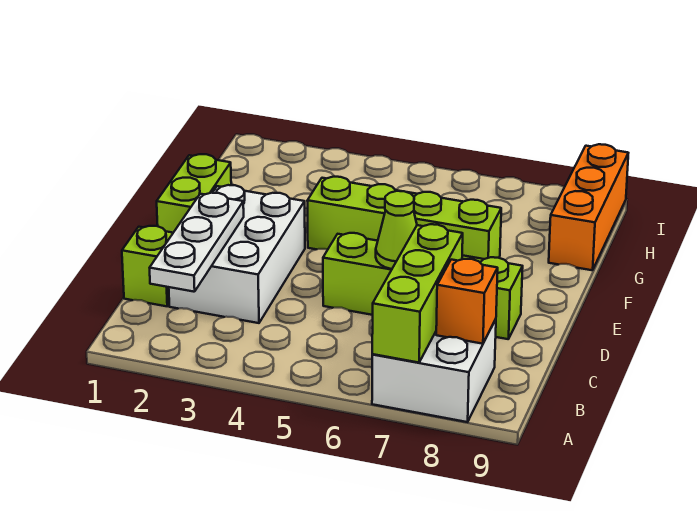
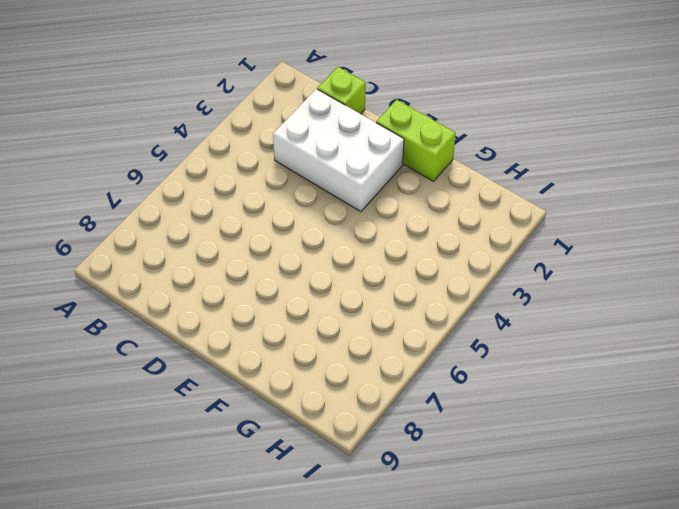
none -> white brick A7:B8 level 1
none -> lime brick D5:D8 level 1

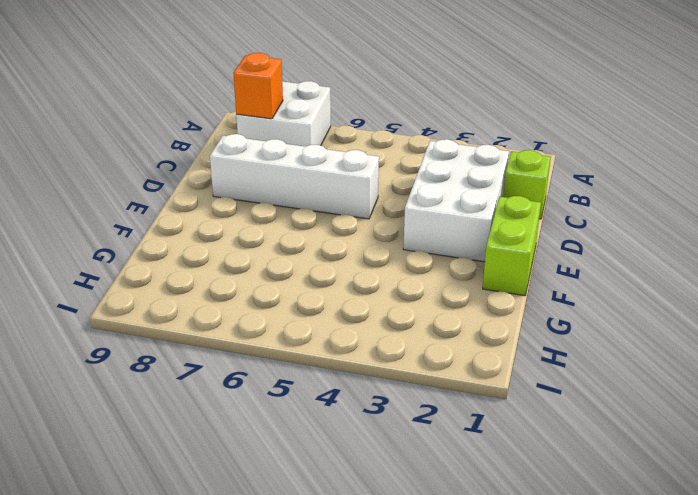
white brick D5:D8 level 1 -> lime brick D5:D8 level 1
none -> lime brick F4:F7 level 1
none -> orange brick G9:I9 level 1

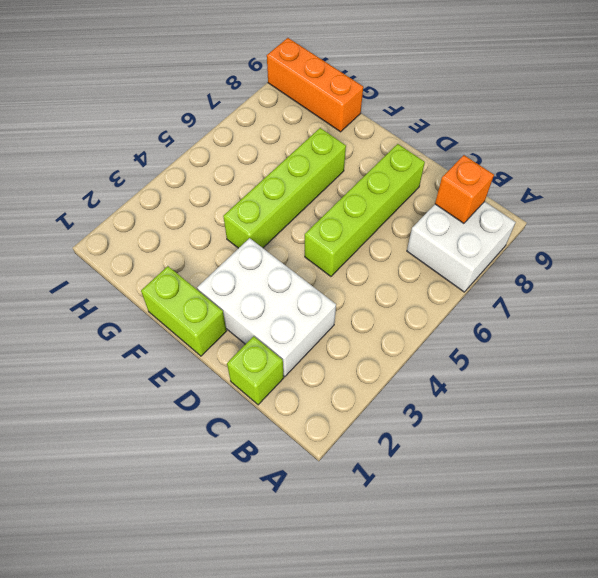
none -> lime brick A7:C7 level 2
none -> white plate B2:D2 level 2

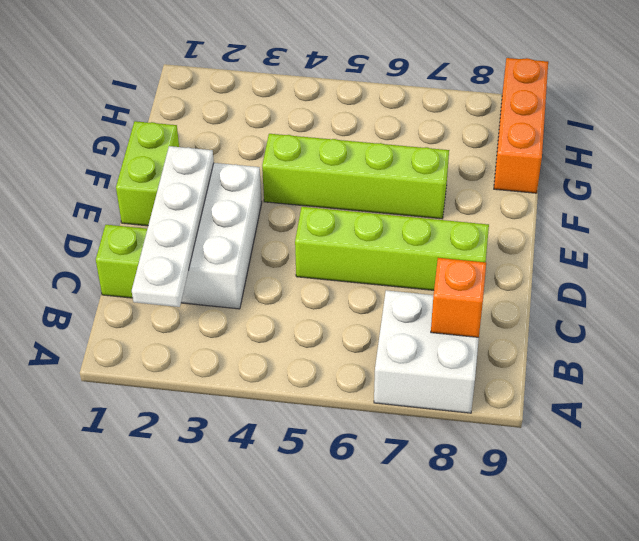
white plate B2:E2 level 2 -> white plate B2:D2 level 2
none -> lime brick A7:C7 level 2
none -> lime cone D6 level 2

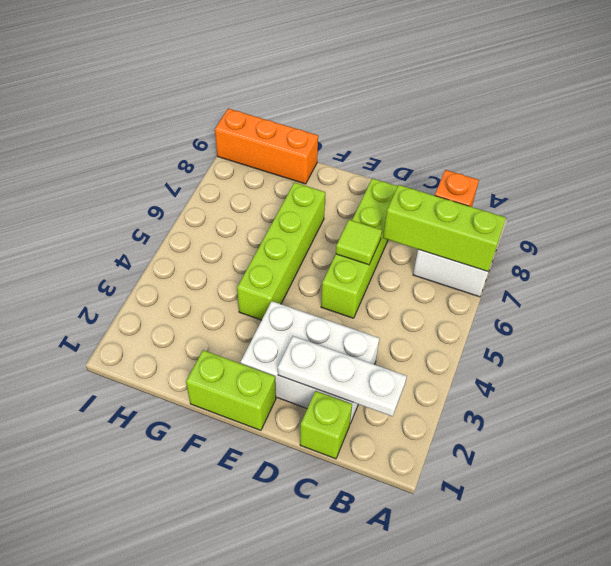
lime tile D6 level 2 -> lime cone D6 level 2

